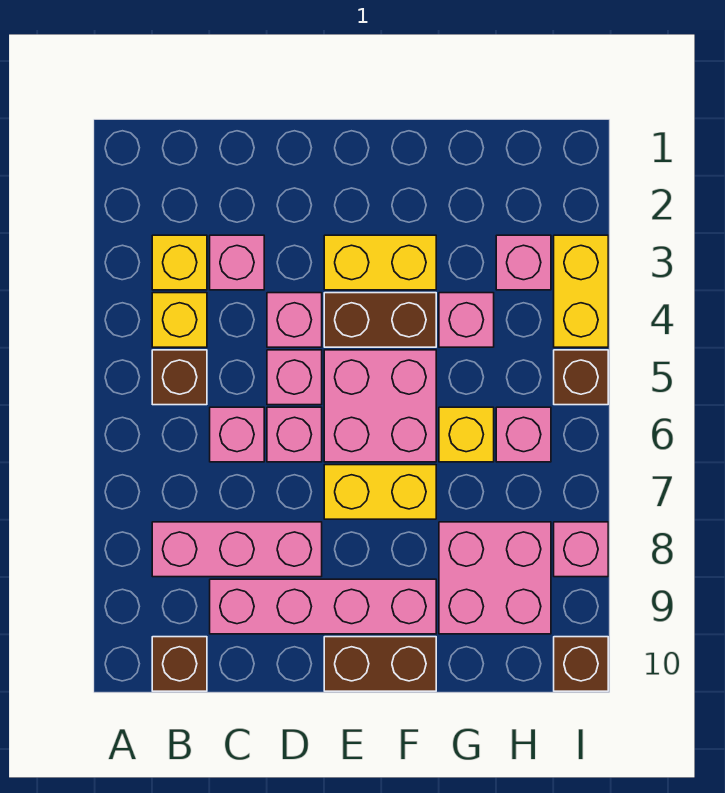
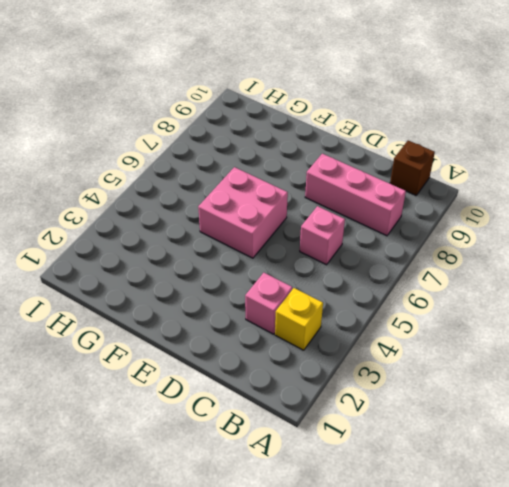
none -> yellow brick B4 level 1
none -> brown brick B5 level 1
none -> pink brick C9:F9 level 1

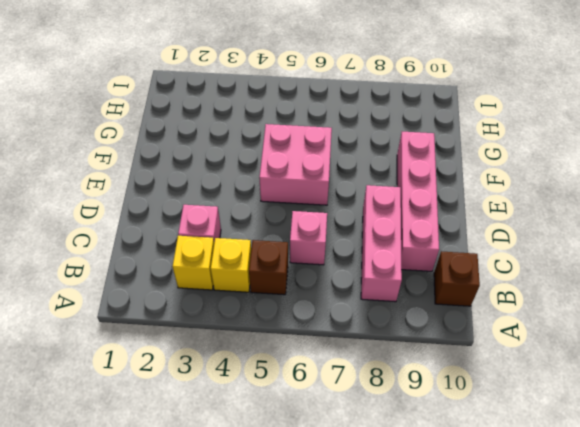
none -> pink brick D4 level 1
none -> pink brick D5 level 1
none -> pink brick D6 level 1

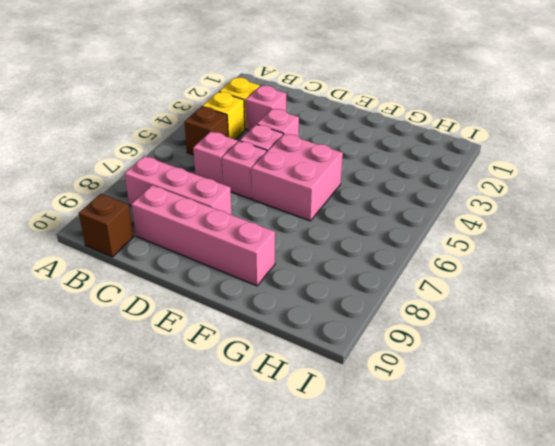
none -> yellow brick E3:F3 level 1
none -> brown brick E4:F4 level 1
none -> yellow brick E7:F7 level 1

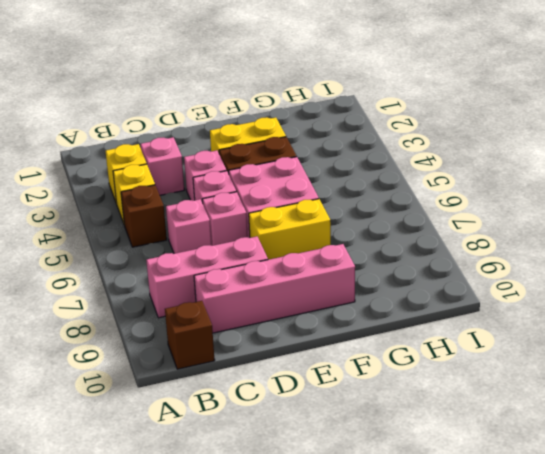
none -> brown brick E10:F10 level 1
none -> pink brick G4 level 1
none -> yellow brick G6 level 1

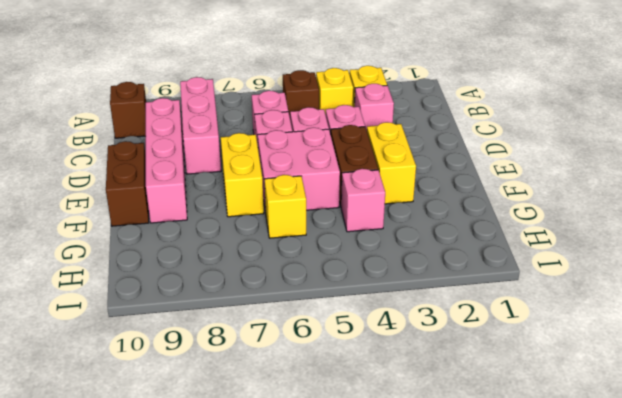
none -> pink brick G8:H9 level 1
none -> pink brick H3 level 1
none -> pink brick H6 level 1

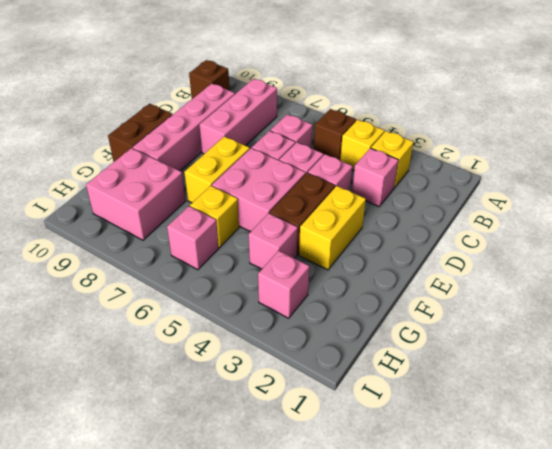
none -> yellow brick I3:I4 level 1
none -> brown brick I5 level 1
none -> pink brick I8 level 1

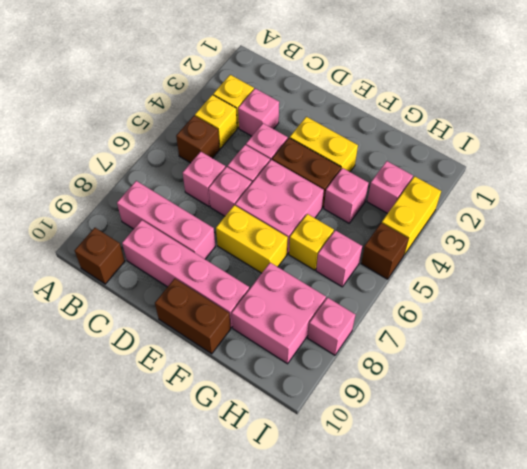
none -> brown brick I10 level 1

